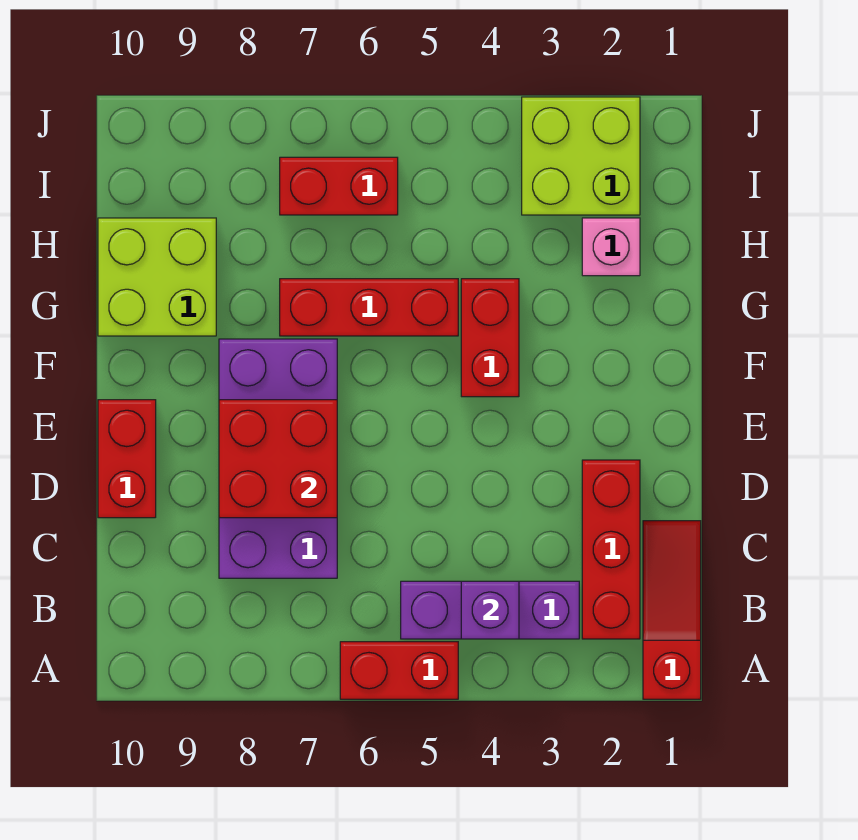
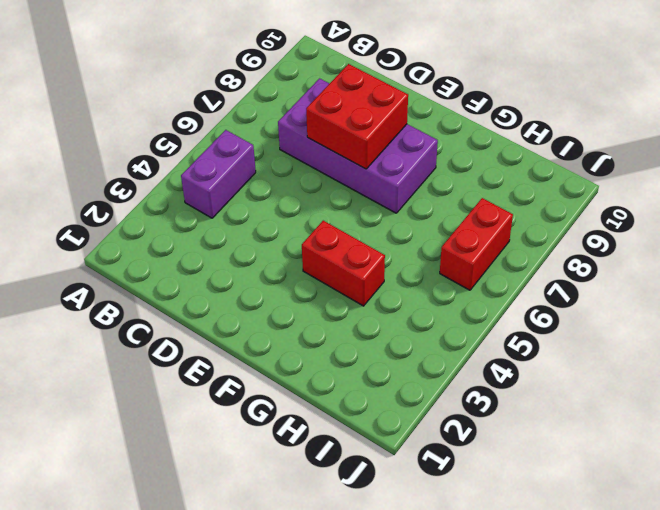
purple brick B4:B5 level 1 -> purple brick B3:B5 level 1
none -> red slope A1:C1 level 1 top A
none -> red brick A5:A6 level 1
none -> red brick B2:D2 level 1

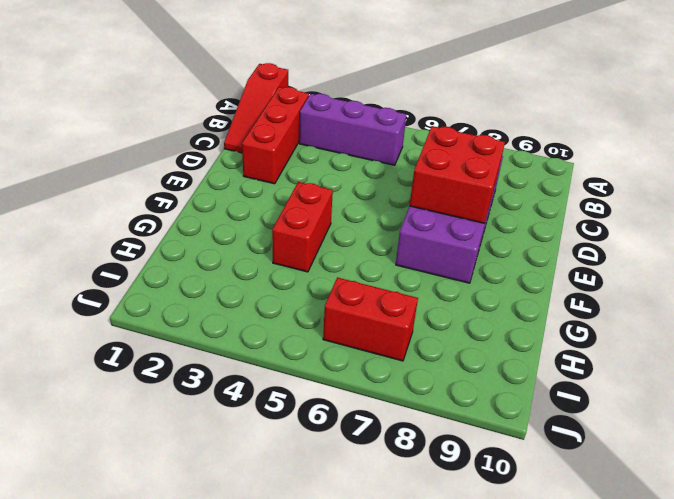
none -> red brick A5:A6 level 1
none -> red brick D10:E10 level 1
none -> red brick G5:G7 level 1

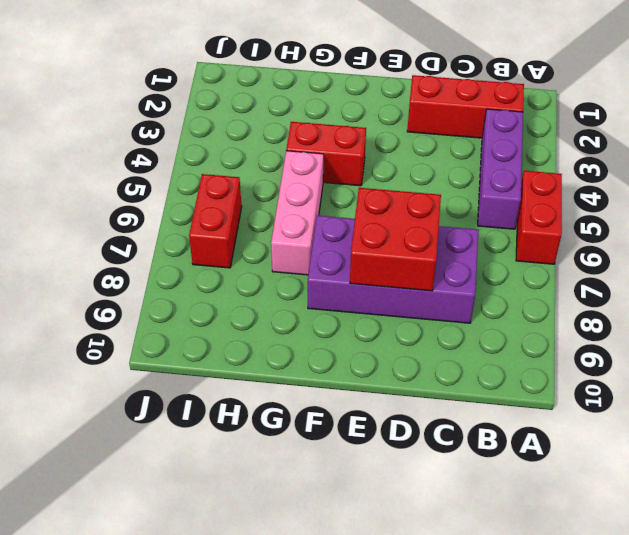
pink brick G5:G7 level 1 -> red brick G5:G7 level 1
none -> red slope A1:C1 level 1 top A
none -> red brick D10:E10 level 1
none -> lime brick G9:H10 level 1

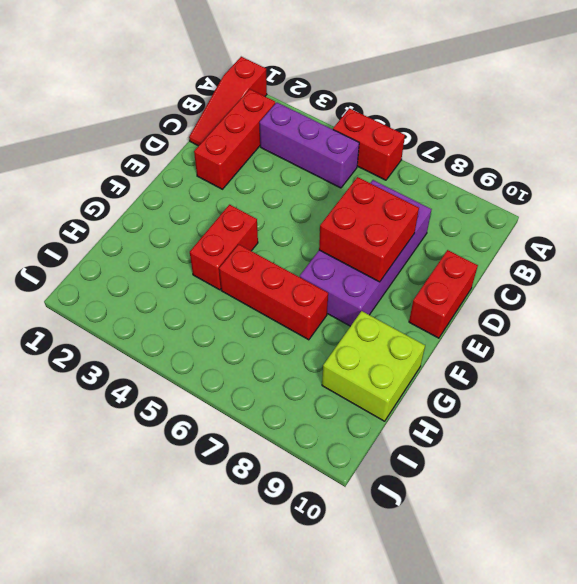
none -> pink brick H2 level 1
none -> lime brick I2:J3 level 1
none -> red brick I6:I7 level 1

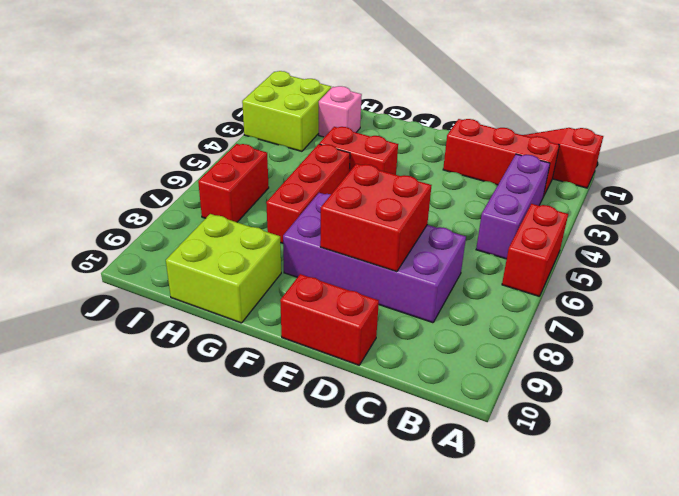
none -> purple brick B4 level 2

